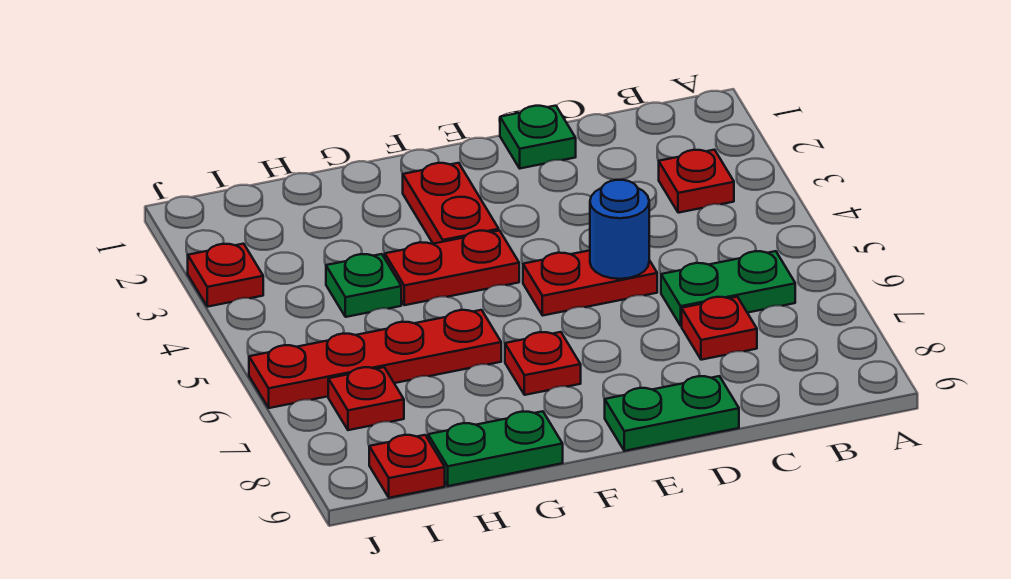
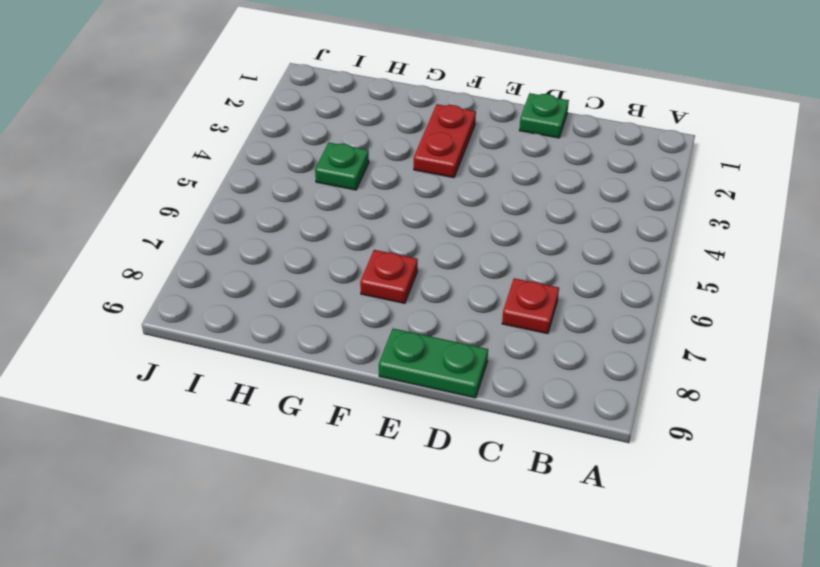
none -> red plate B3 level 1
none -> green plate B6:C6 level 1
none -> red plate D5:E5 level 1

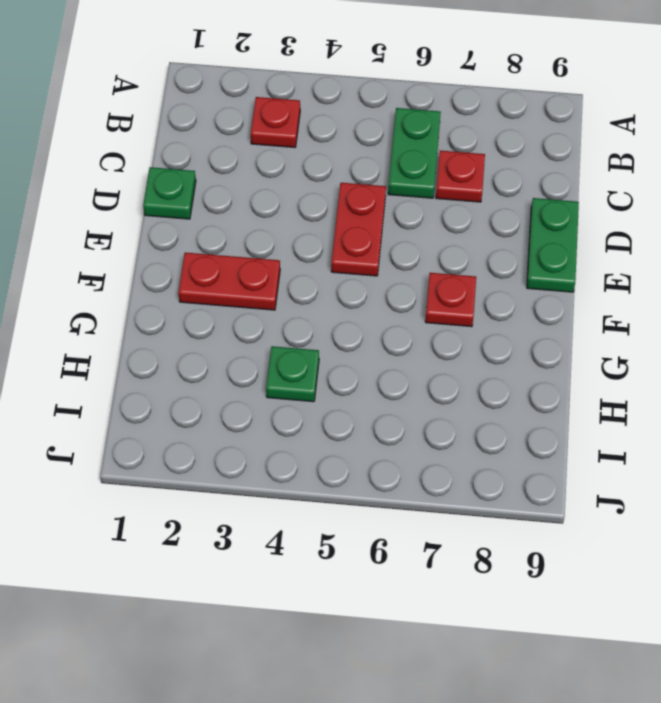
none -> red plate F4:G4 level 1
none -> red plate G6:J6 level 1
none -> green plate G9:H9 level 1

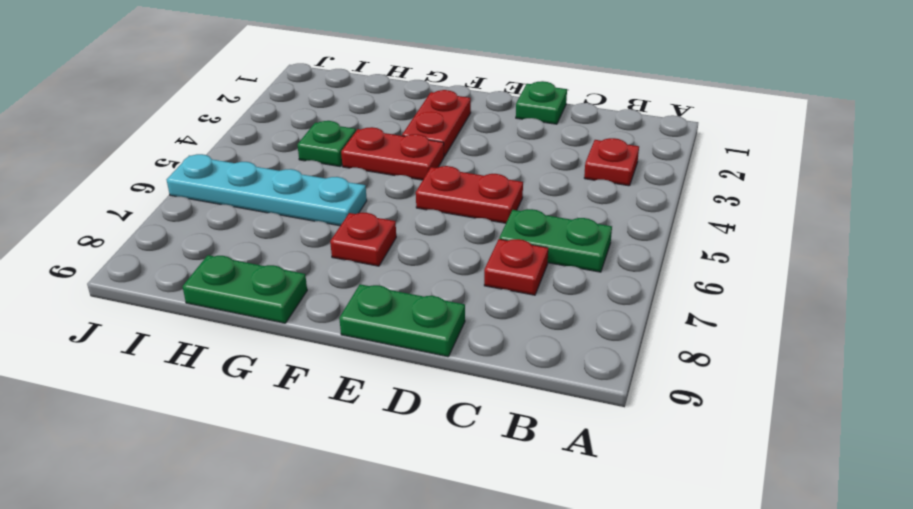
cyan plate G6:J6 level 1 -> red plate G6:J6 level 1
none -> red plate I7 level 1
none -> red plate I9 level 1
none -> red plate J3 level 1

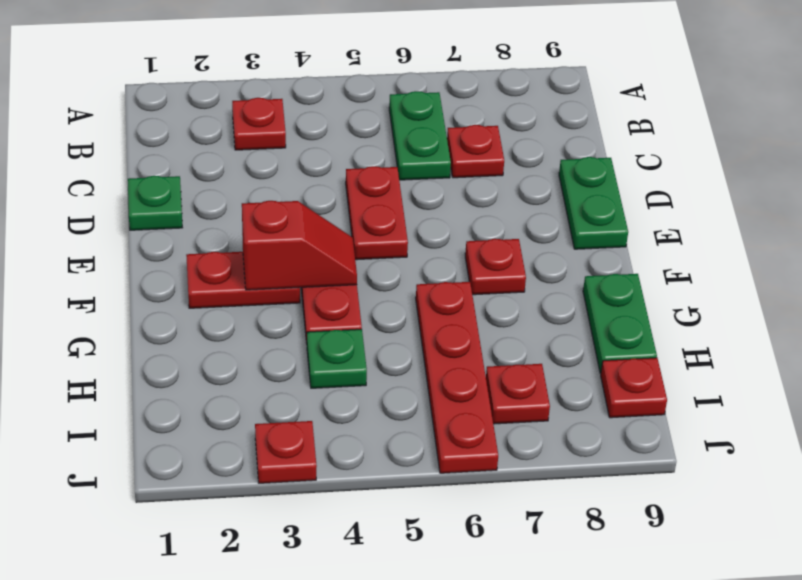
red slope F3:F4 level 2 top 3 -> none
none -> blue round brick D5 level 2

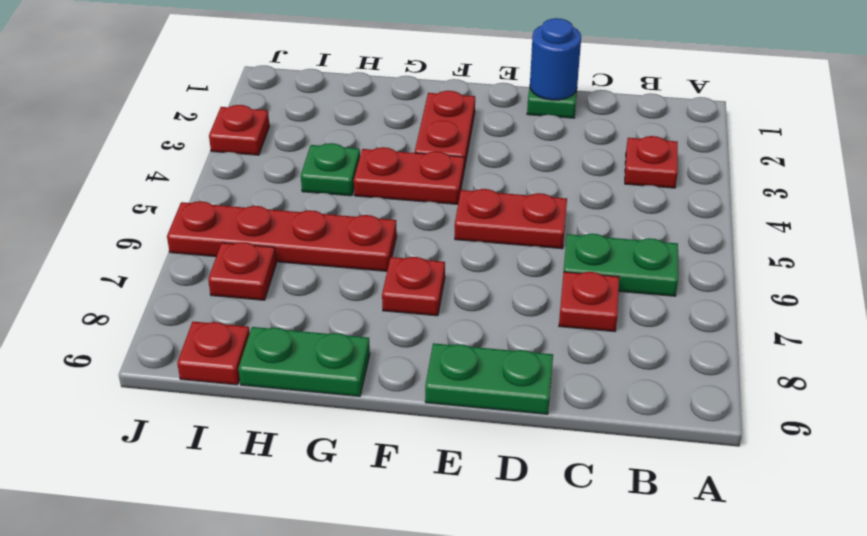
blue round brick D1 level 2 -> blue round brick D5 level 2

